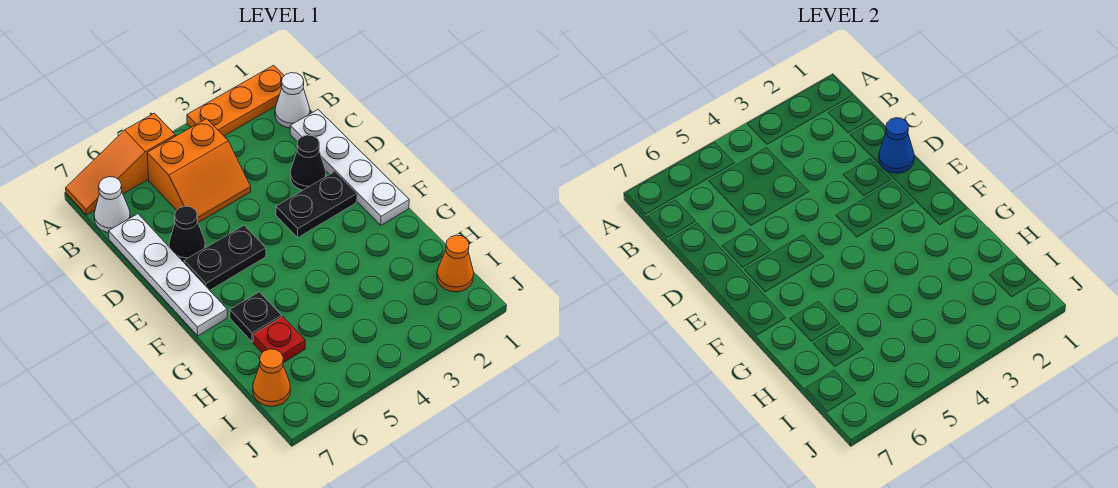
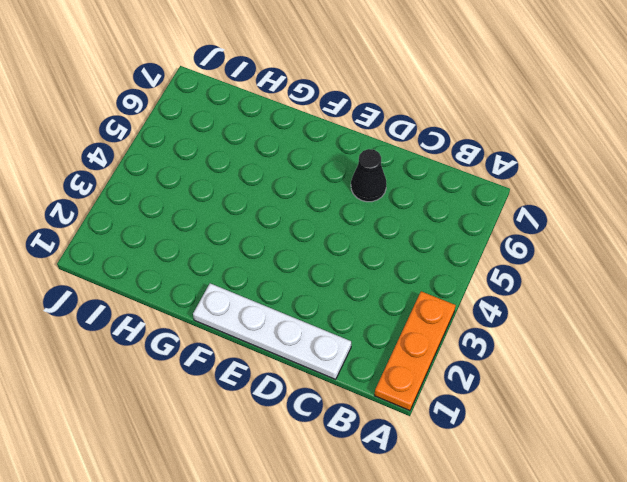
none -> orange slope A5:A7 level 1 top 5
none -> white cone B1 level 1
none -> orange slope B4:C5 level 1 top B

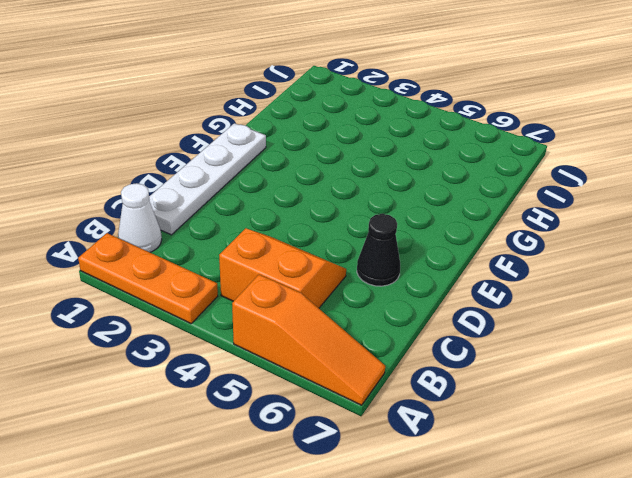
none -> white cone B7 level 1
none -> white plate C7:F7 level 1
none -> black cone D2 level 1

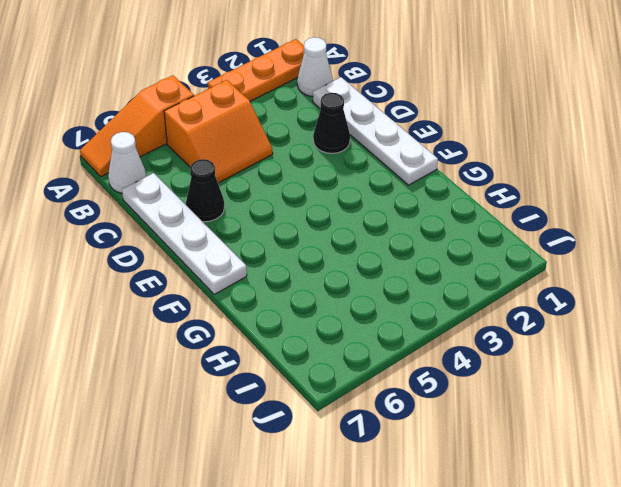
none -> black plate E2:E3 level 1
none -> black plate E5:E6 level 1
none -> black plate G6 level 1

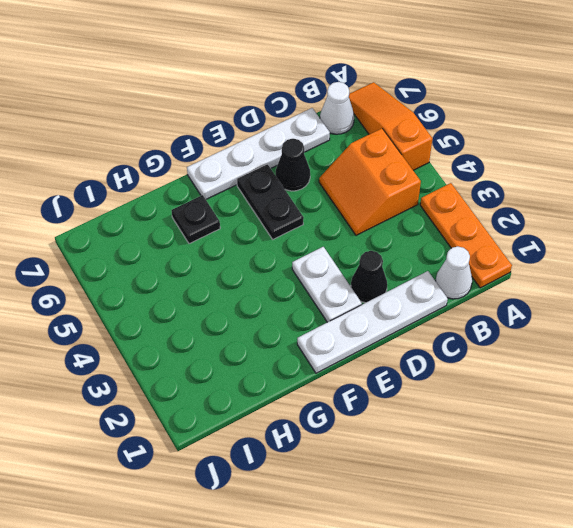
white plate E2:E3 level 1 -> black plate E2:E3 level 1
none -> red plate H6 level 1
none -> orange cone I1 level 1
none -> orange cone I7 level 1

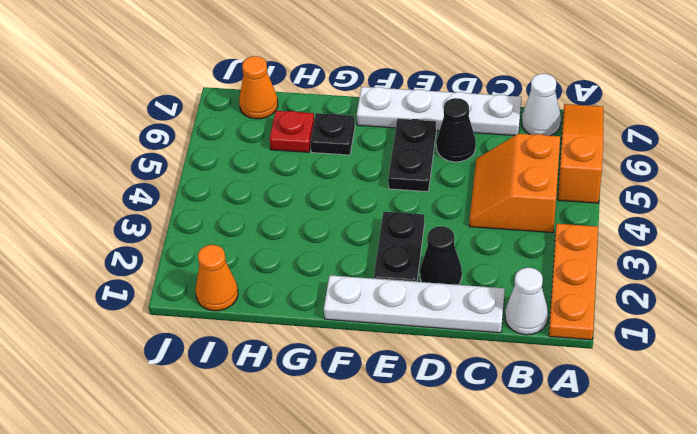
none -> blue cone D1 level 2

